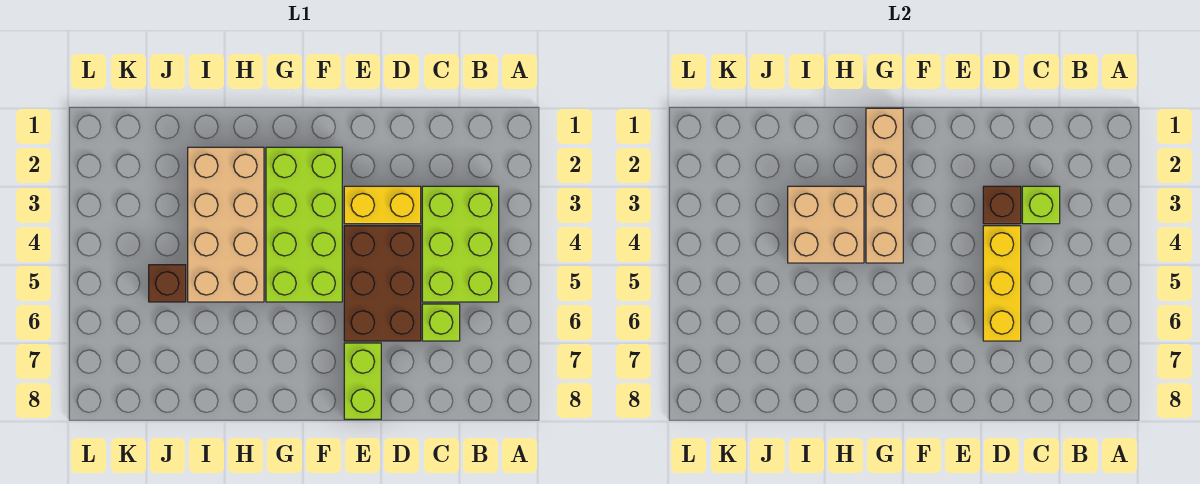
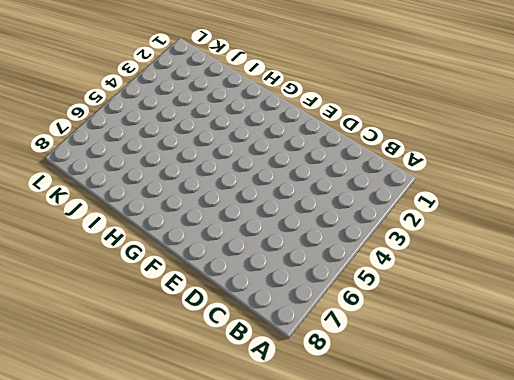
none -> lime brick B3:C5 level 1
none -> lime brick C6 level 1
none -> yellow brick D3:E3 level 1

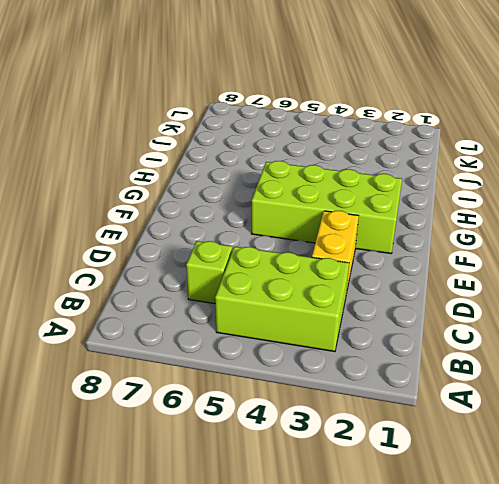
none -> brown brick D4:E6 level 1
none -> lime brick E7:E8 level 1
none -> tan brick H2:I5 level 1

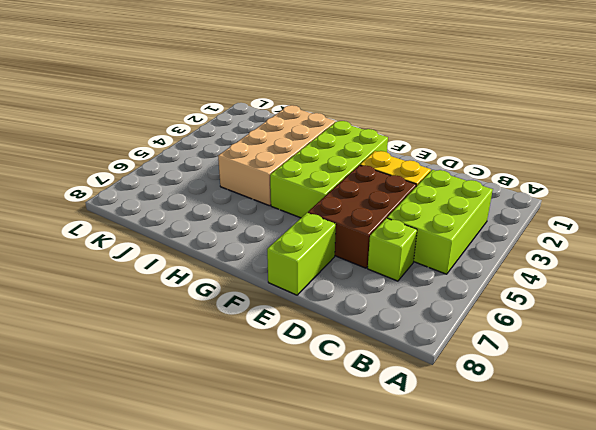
none -> brown brick J5 level 1
none -> lime brick C3 level 2
none -> brown brick D3 level 2

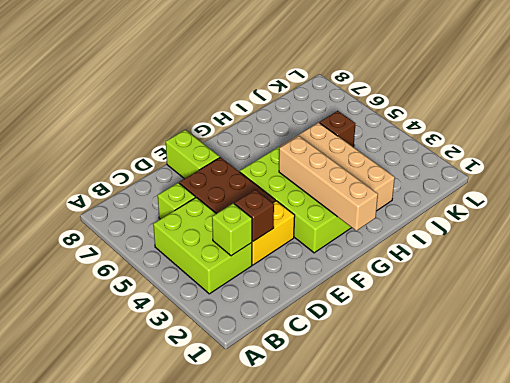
none -> yellow brick D4:D6 level 2
none -> tan brick H3:I4 level 2

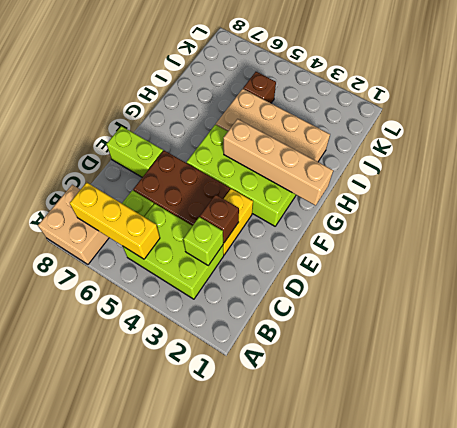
tan brick A7:B8 level 1 -> tan brick H3:I4 level 2
yellow brick B5:B7 level 2 -> yellow brick D4:D6 level 2

